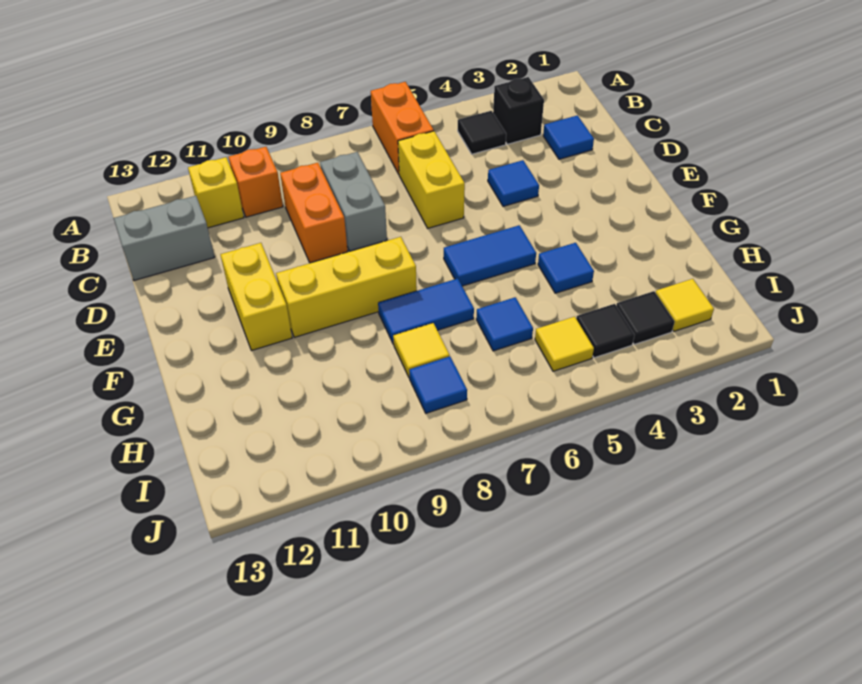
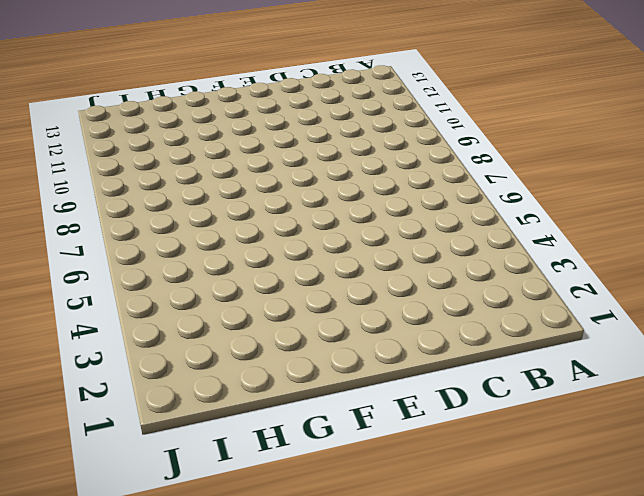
none -> orange brick A6:B6 level 1
none -> black brick B3 level 1
none -> black tile B4 level 1

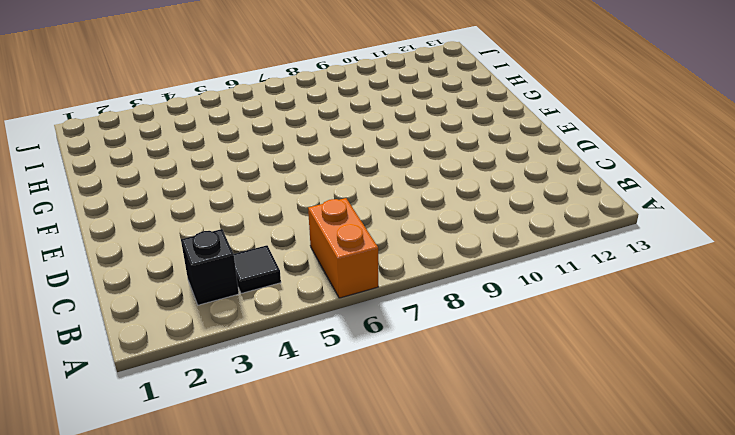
none -> orange brick B10 level 1
none -> yellow brick B11 level 1
none -> blue tile C2 level 1

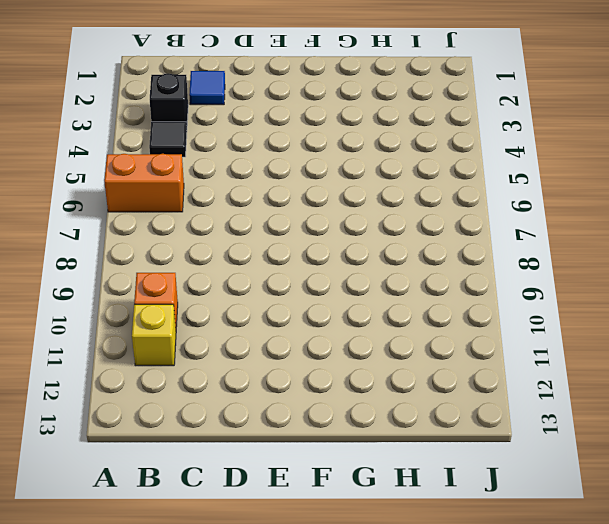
none -> yellow brick C6:D6 level 1
none -> grey brick C8:D8 level 1
none -> orange brick C9:D9 level 1

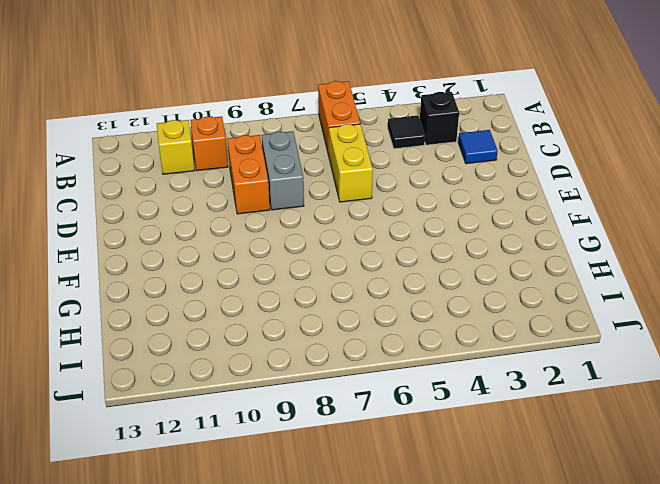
none -> grey brick C12:C13 level 1
none -> blue tile D4 level 1
none -> yellow brick E11:F11 level 1

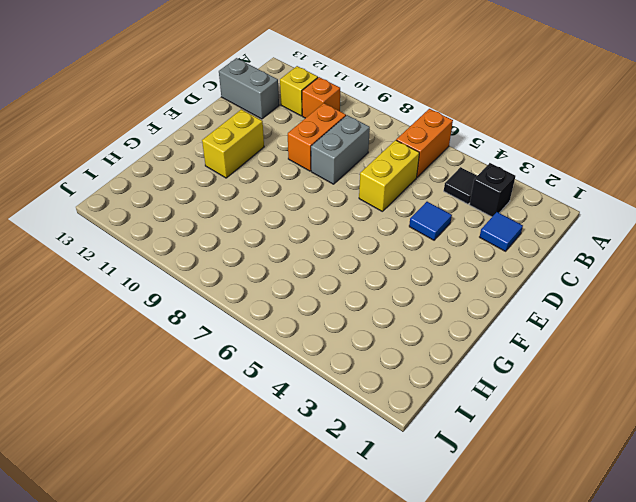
none -> blue tile F5:F6 level 1
none -> yellow brick F8:F10 level 1
none -> blue tile G4 level 1

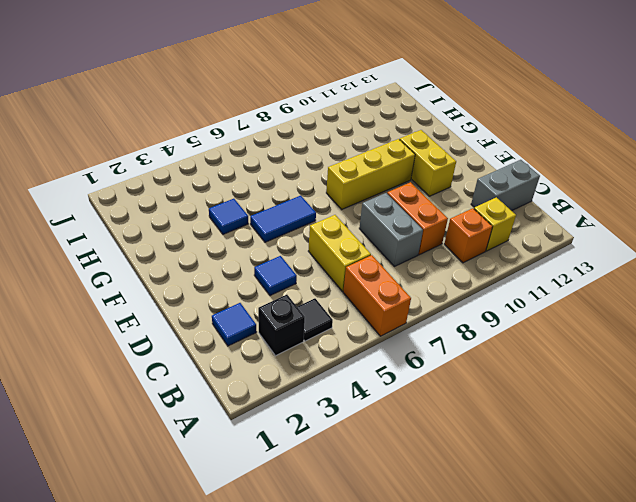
none -> blue tile G7:G8 level 1
none -> blue tile H6 level 1
none -> yellow tile H8 level 1

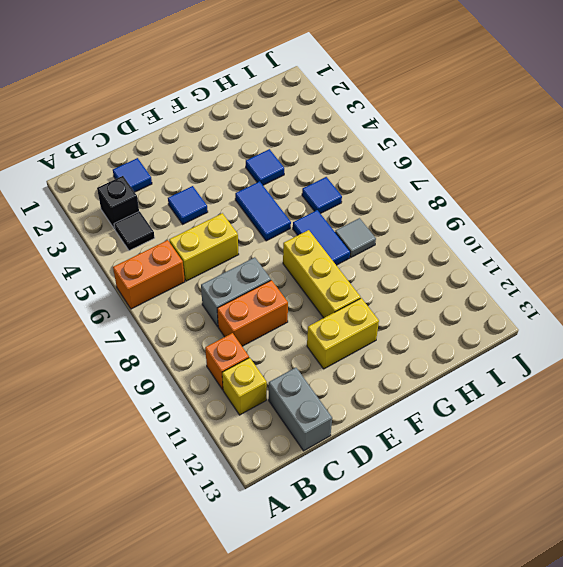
grey tile H8 level 1 -> yellow tile H8 level 1
none -> yellow tile I2 level 1
none -> black tile I3 level 1
none -> black tile I4 level 1

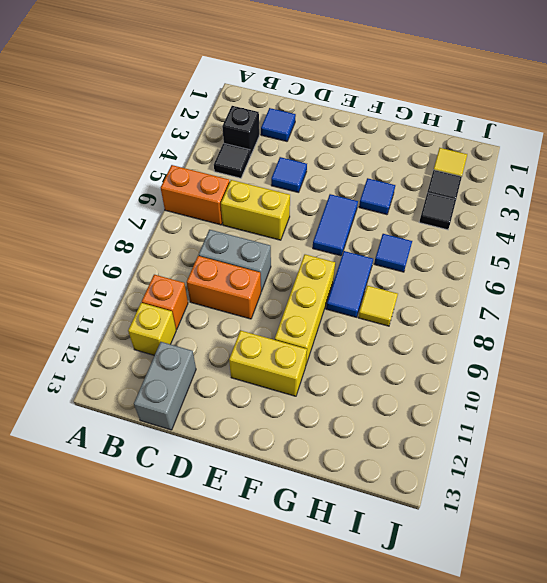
none -> yellow tile I5 level 1
none -> blue tile I8 level 1

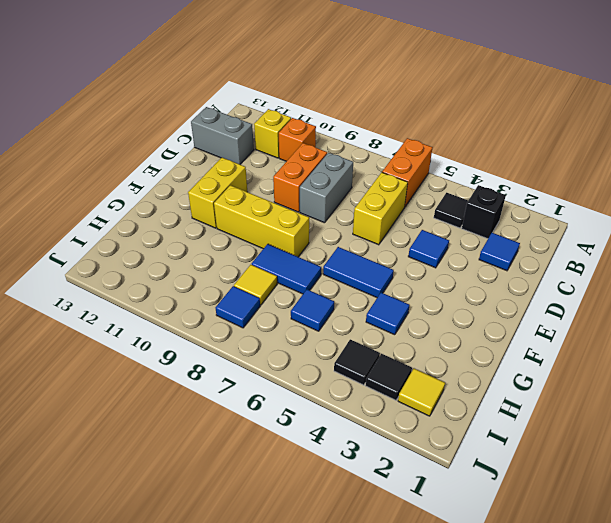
none -> yellow tile I5 level 1

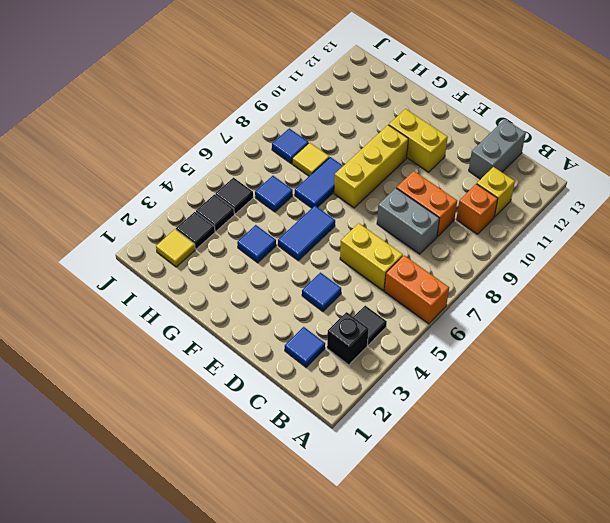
black tile I5 level 1 -> yellow tile I5 level 1

